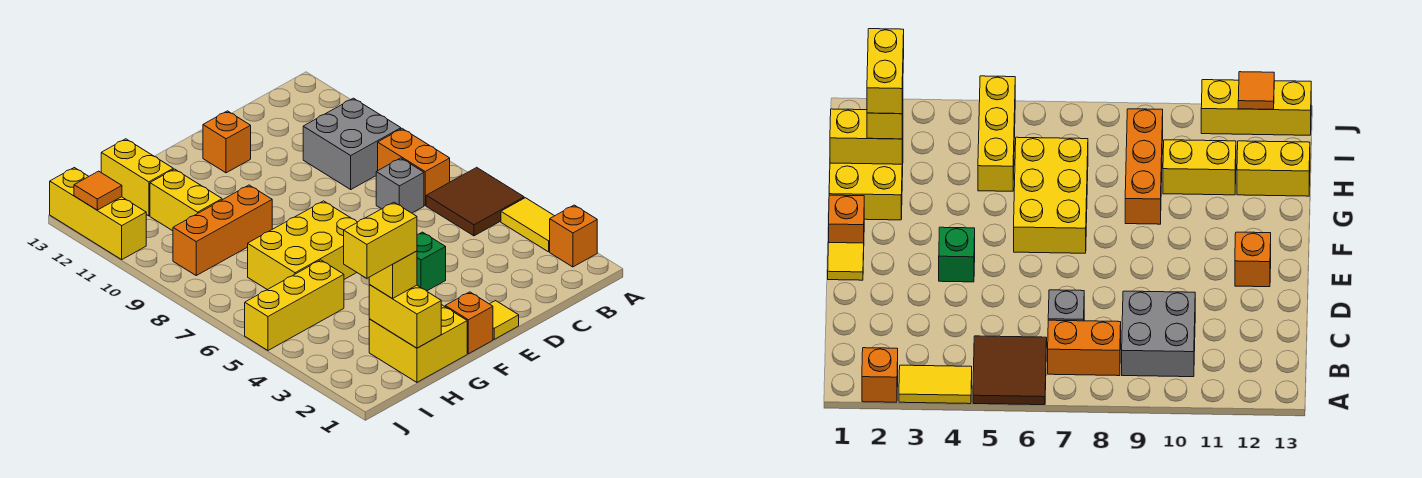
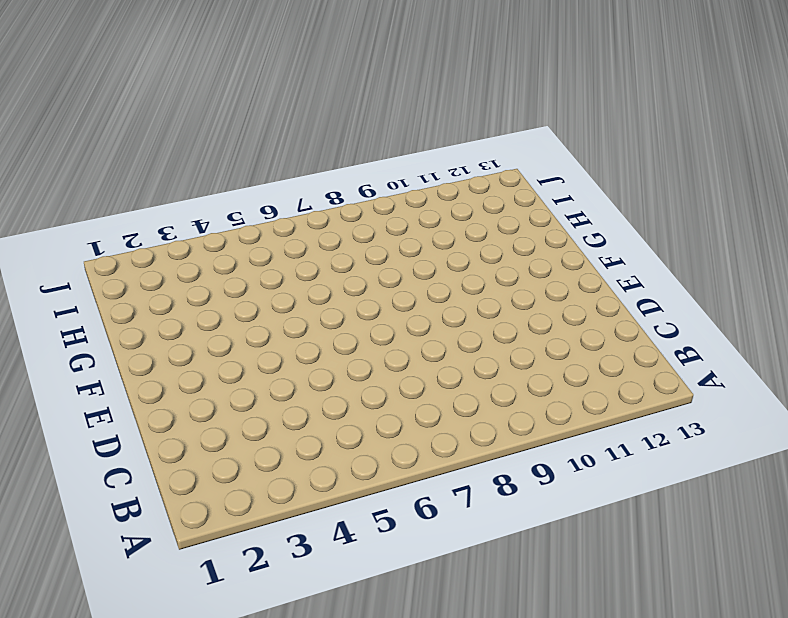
none -> orange brick A2 level 1
none -> yellow tile A3:A4 level 1
none -> brown tile A5:B6 level 1

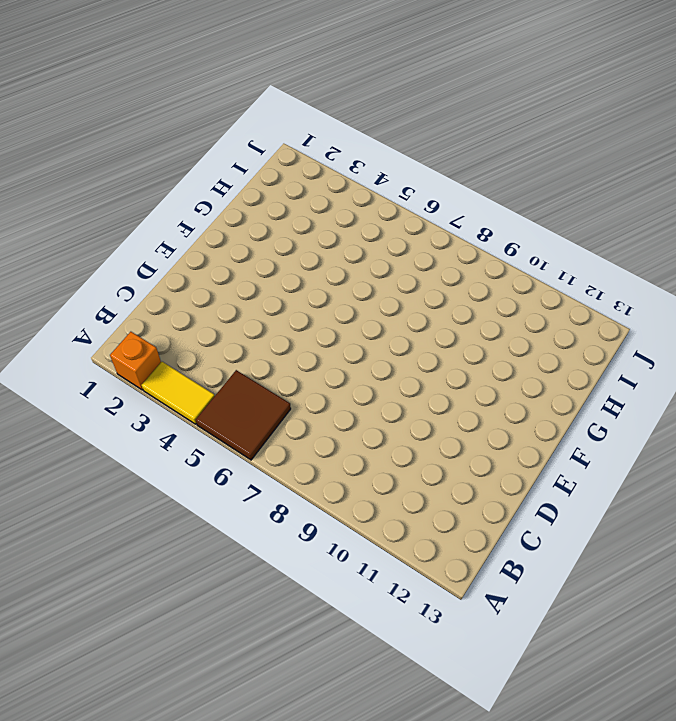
none -> orange brick B7:B8 level 1
none -> grey brick B9:C10 level 1
none -> grey brick C7 level 1

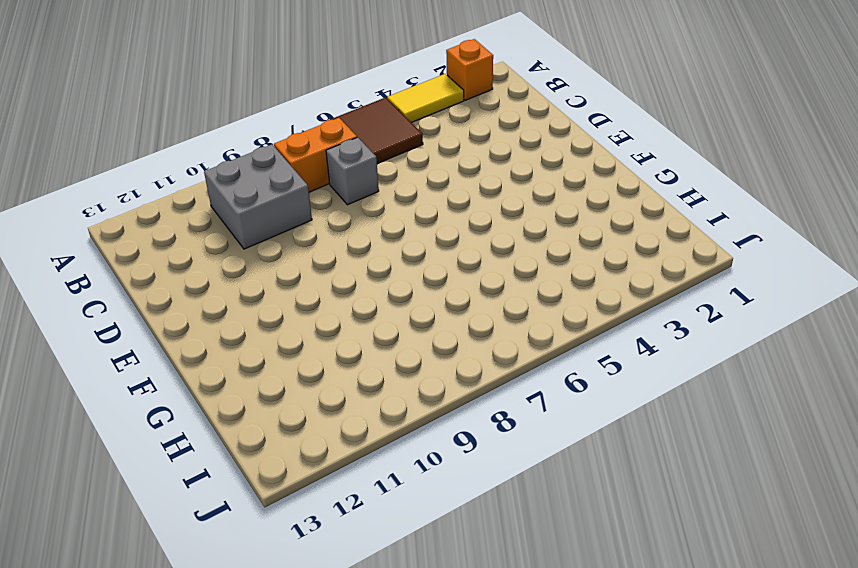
none -> yellow tile E1 level 1
none -> green brick E4 level 1
none -> orange brick E12 level 1

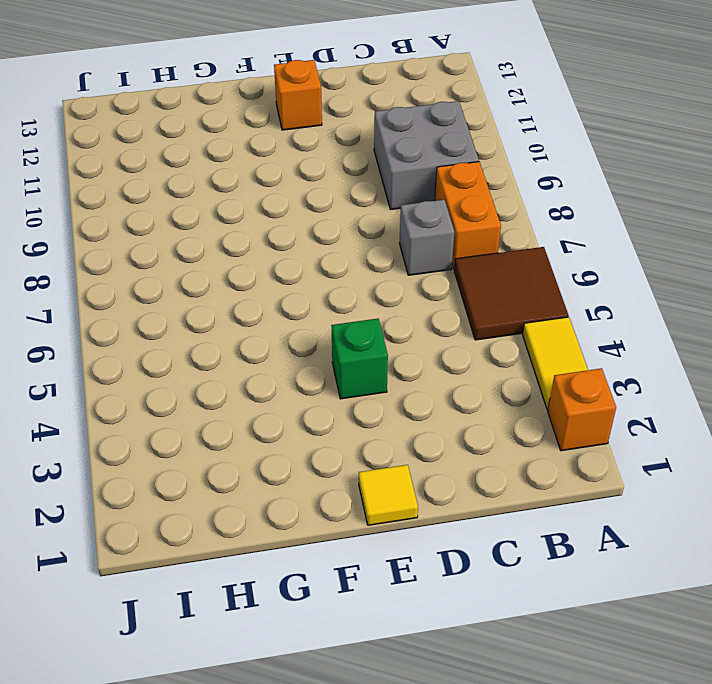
none -> orange brick F1 level 1
none -> yellow brick F6:H7 level 1
none -> yellow brick G1:H2 level 1

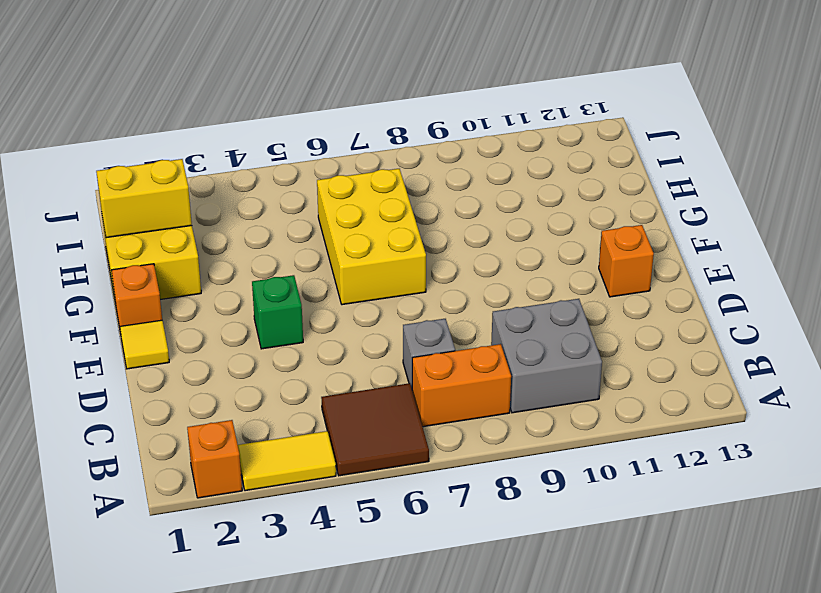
none -> orange brick G9:I9 level 1
none -> yellow brick H5:J5 level 1
none -> yellow brick H10:H11 level 1

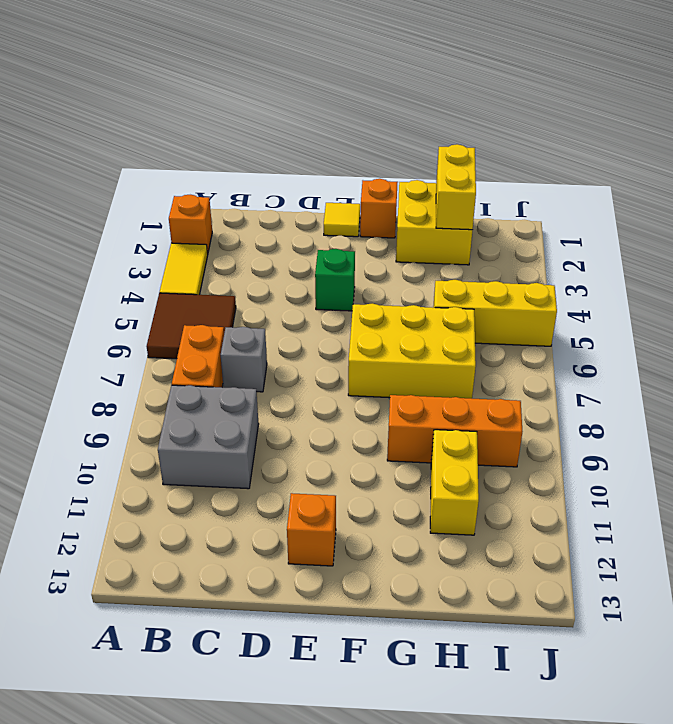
none -> yellow brick H12:H13 level 1
none -> yellow brick J11:J13 level 1
none -> orange tile J12 level 2

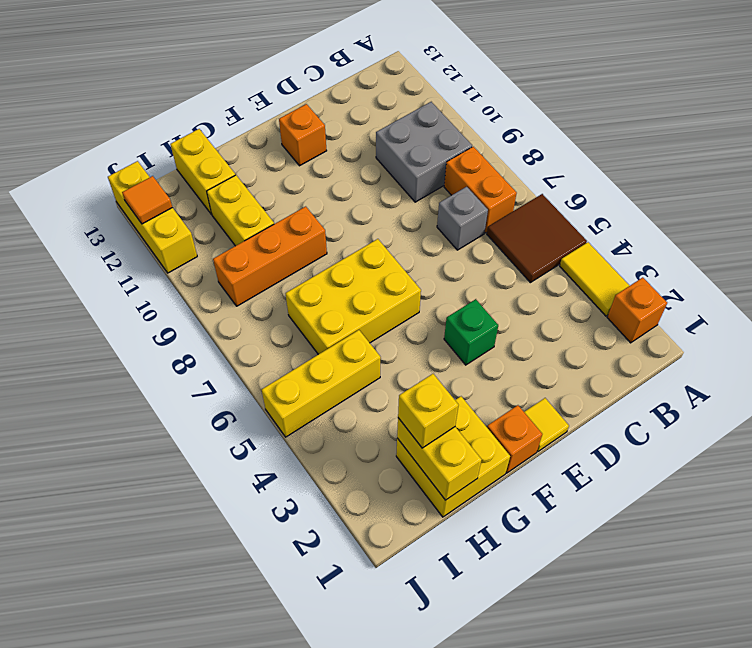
none -> yellow brick H2:I2 level 4

